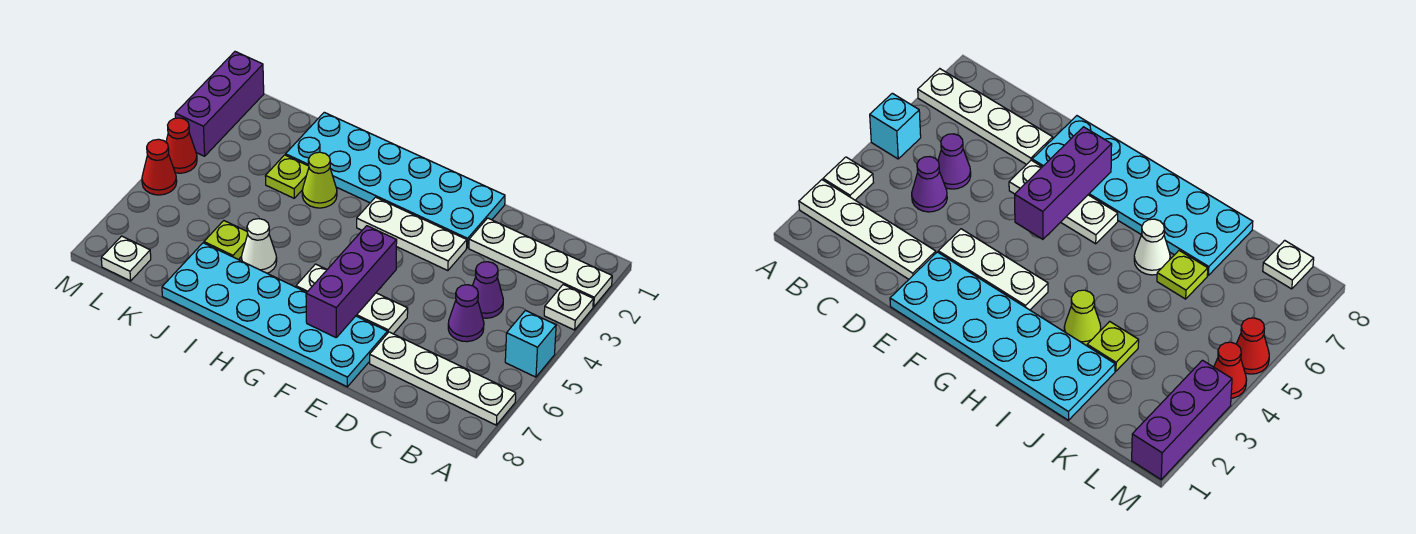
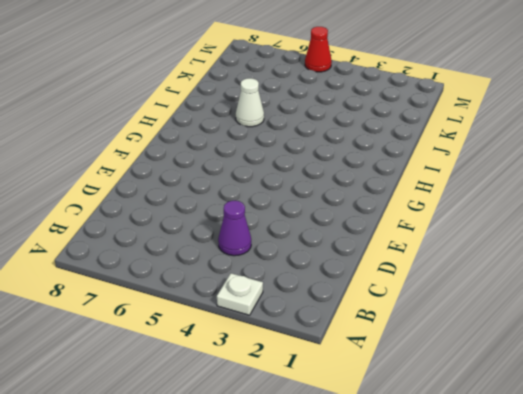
none -> white plate A2:D2 level 1
none -> cyan brick A5 level 1
none -> white plate A7:D7 level 1

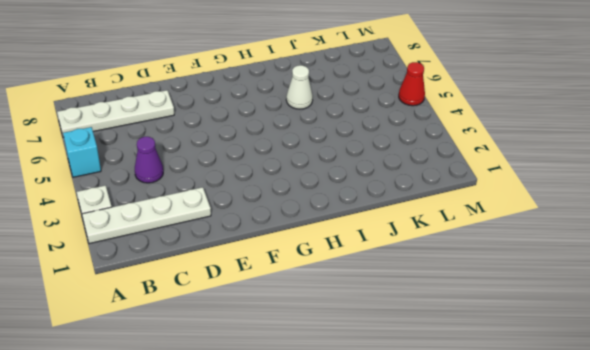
none -> purple cone C5 level 1
none -> cyan plate E1:J2 level 1
none -> white plate E3:G3 level 1

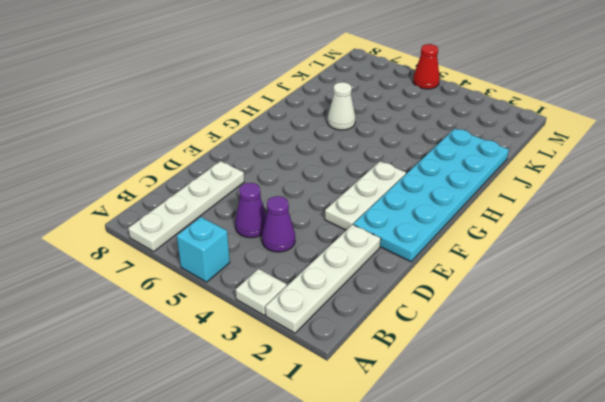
none -> white plate E6:G6 level 1
none -> cyan plate E7:J8 level 1
none -> lime cone I3 level 1

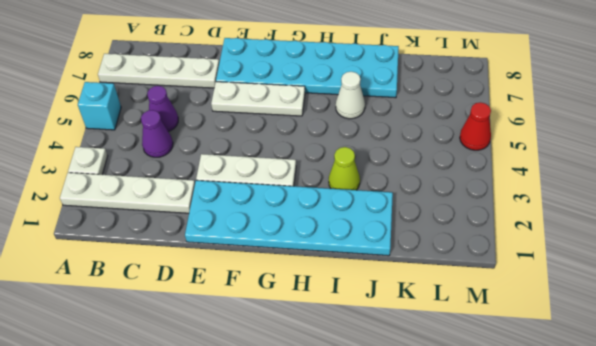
none -> lime plate J3 level 1
none -> lime plate J6 level 1
none -> white plate L8 level 1

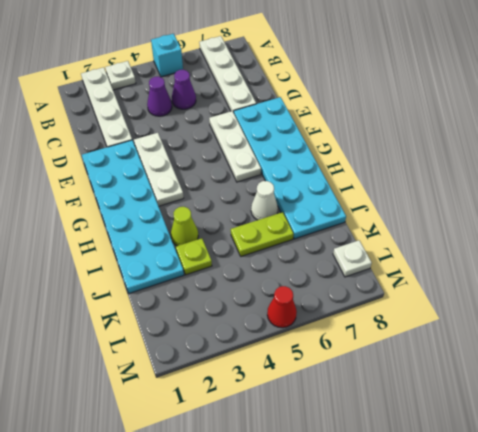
lime plate J5:J6 level 1 -> lime plate J6 level 1
none -> purple brick M1:M3 level 1
none -> red cone M4 level 1
none -> purple brick F5:F7 level 2

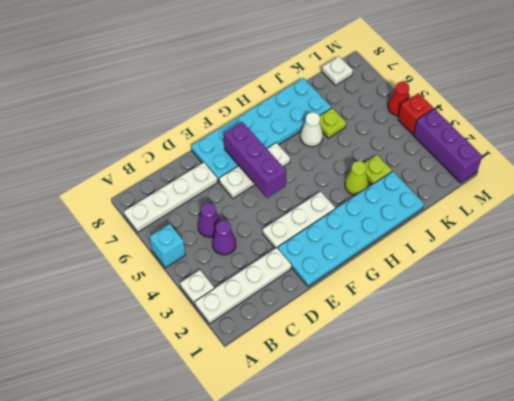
red brick M4 level 1 -> red cone M4 level 1

